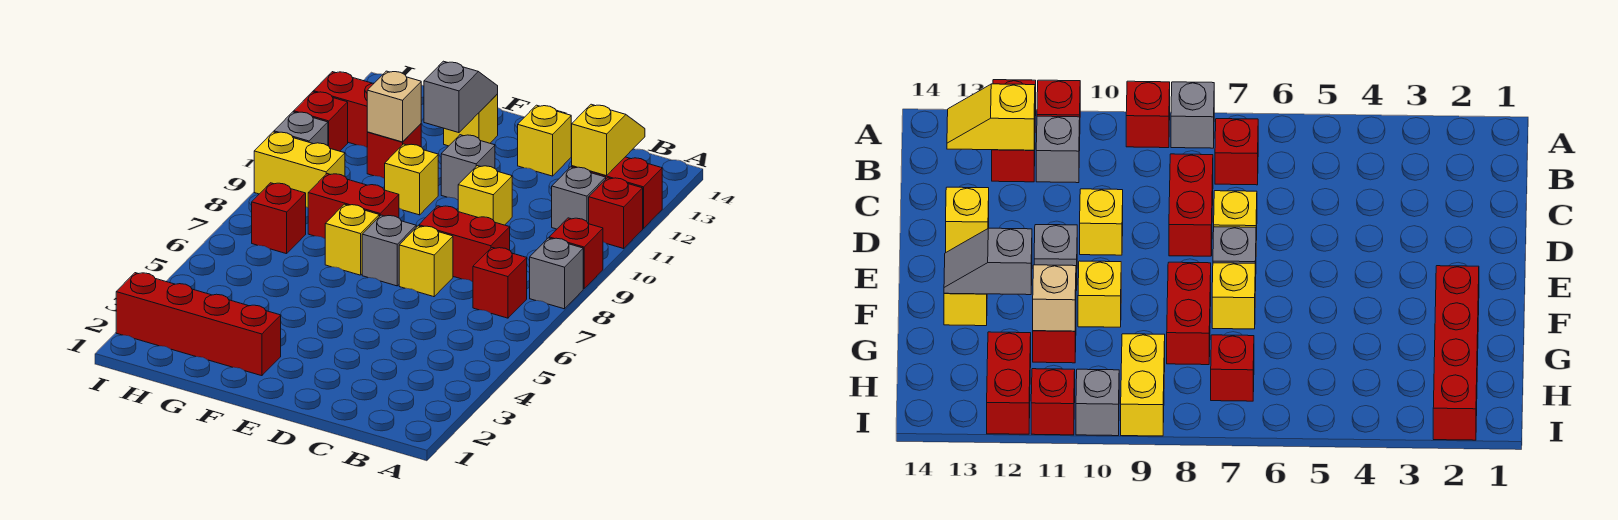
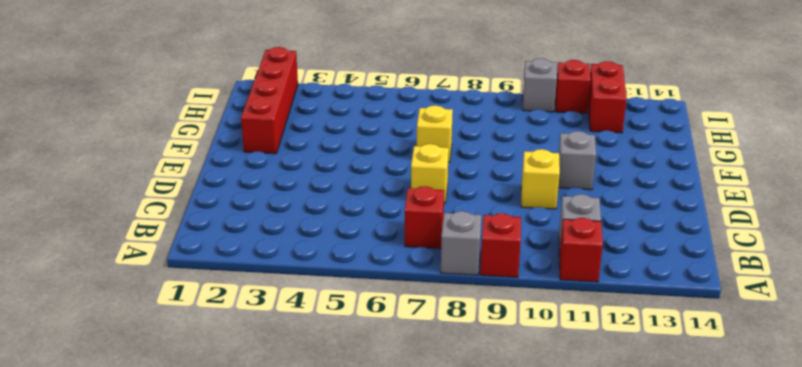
none -> red brick A12:B12 level 1
none -> red brick C8:D8 level 1
none -> yellow brick D13 level 1

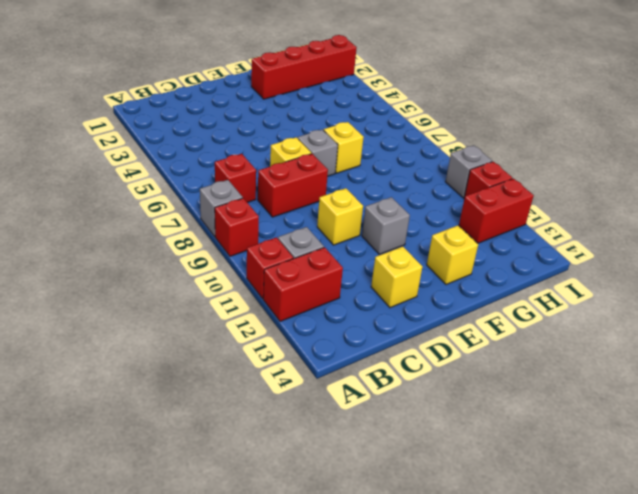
none -> red brick F8:G8 level 1
none -> yellow brick F10 level 1
none -> red brick G11 level 1

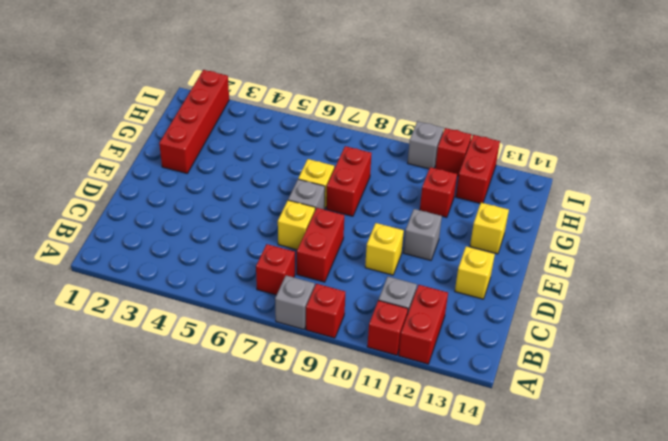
none -> yellow brick F10 level 1
none -> red brick H7 level 1
none -> yellow brick H9:I9 level 1

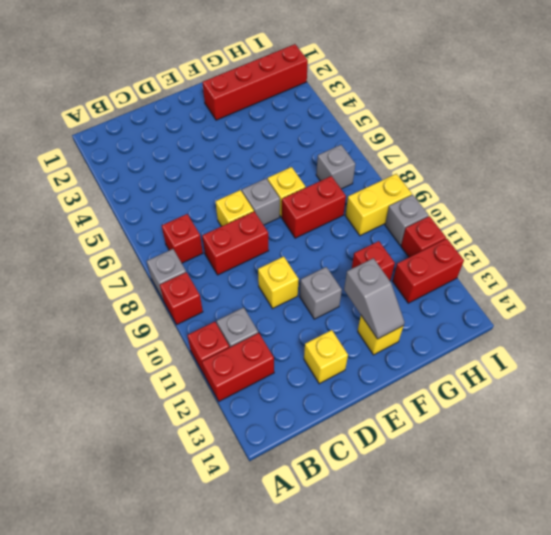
grey brick H7 level 1 -> red brick H7 level 1
none -> yellow brick F10 level 1
none -> yellow slope B12:B13 level 2 top 12
none -> tan brick G11 level 2

